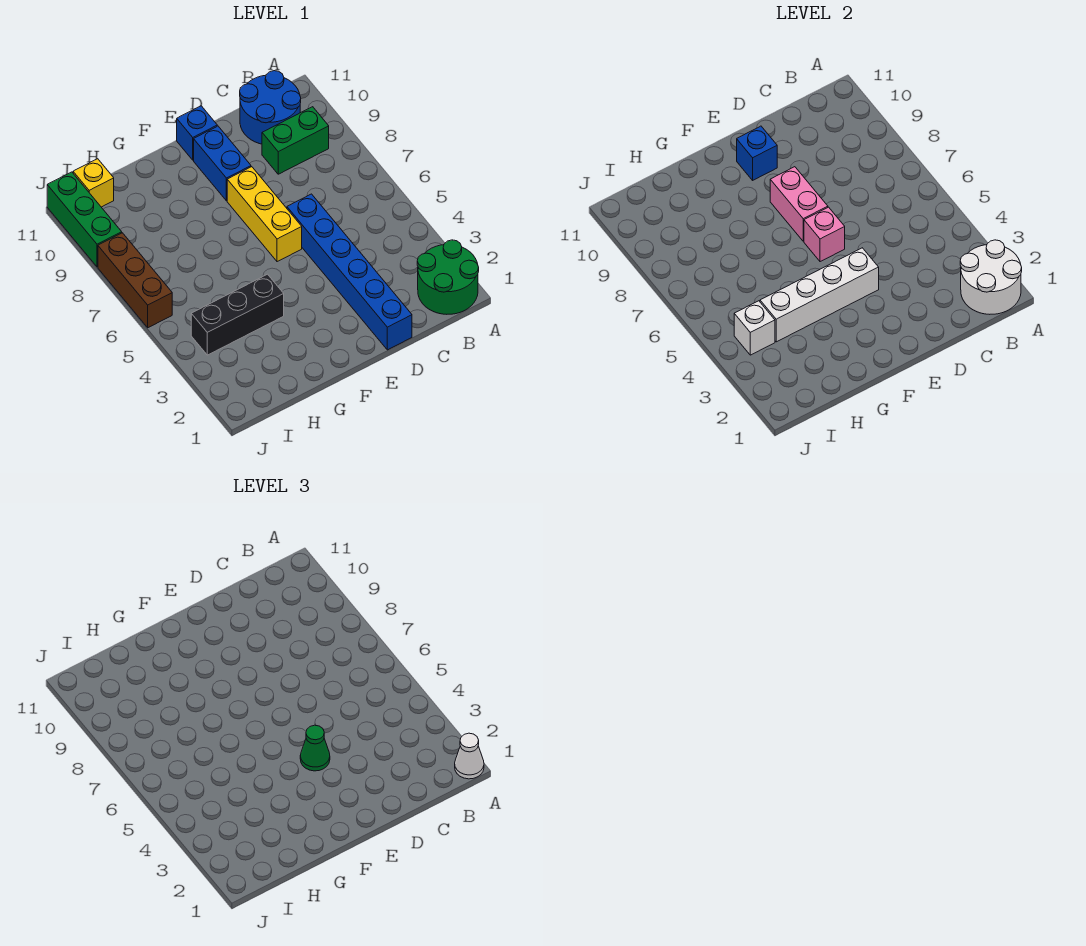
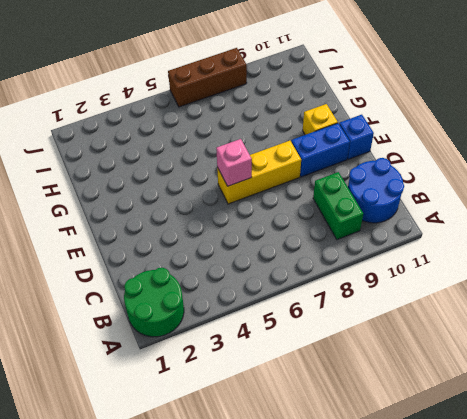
yellow brick F10 level 1 -> yellow brick I11 level 1
none -> blue brick D1:D6 level 1
none -> black brick G4:I4 level 1
none -> green brick J9:J11 level 1

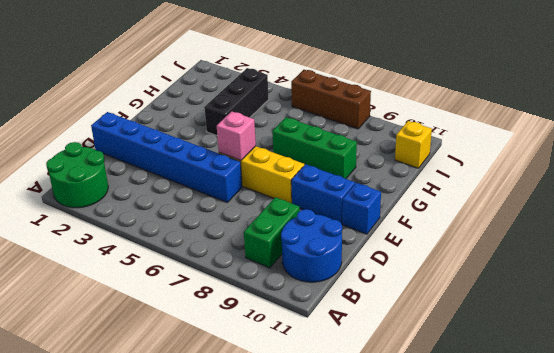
green brick G7:G9 level 1 -> green brick J9:J11 level 1
none -> white round brick A1:B2 level 2
none -> white brick E4:H4 level 2
none -> pink brick E7:E8 level 2

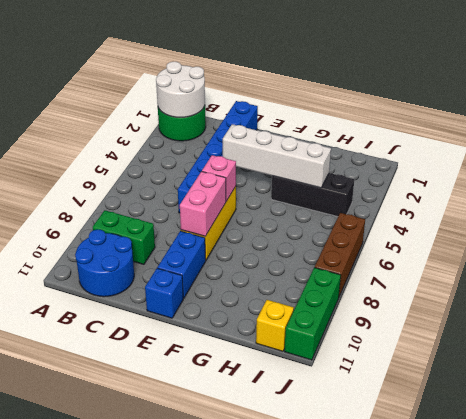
none -> blue brick E10 level 2
none -> white brick I4 level 2
none -> white cone A1 level 3

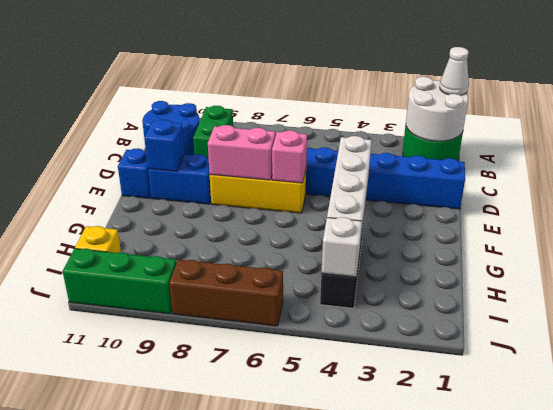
none -> green cone E4 level 3

